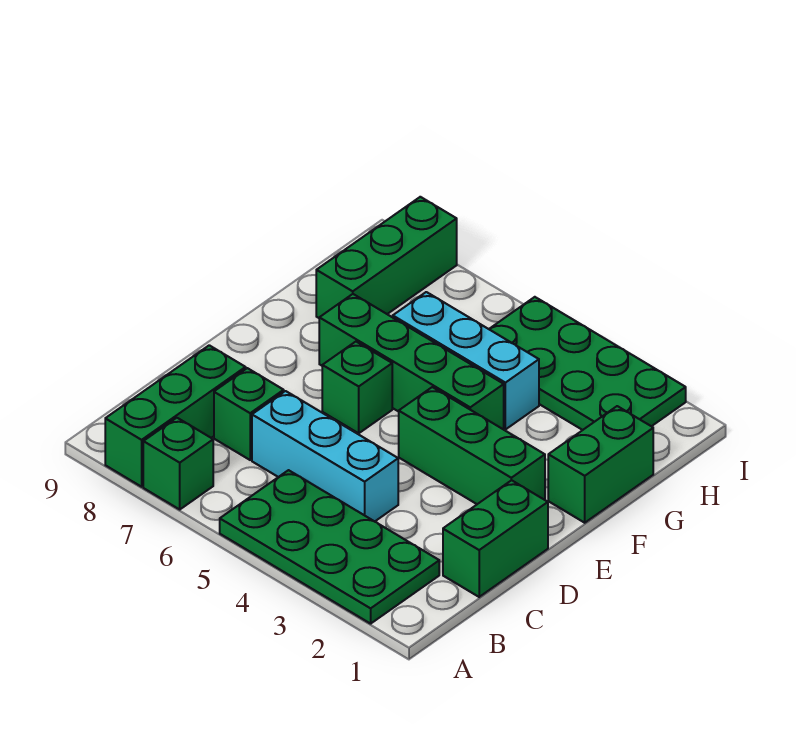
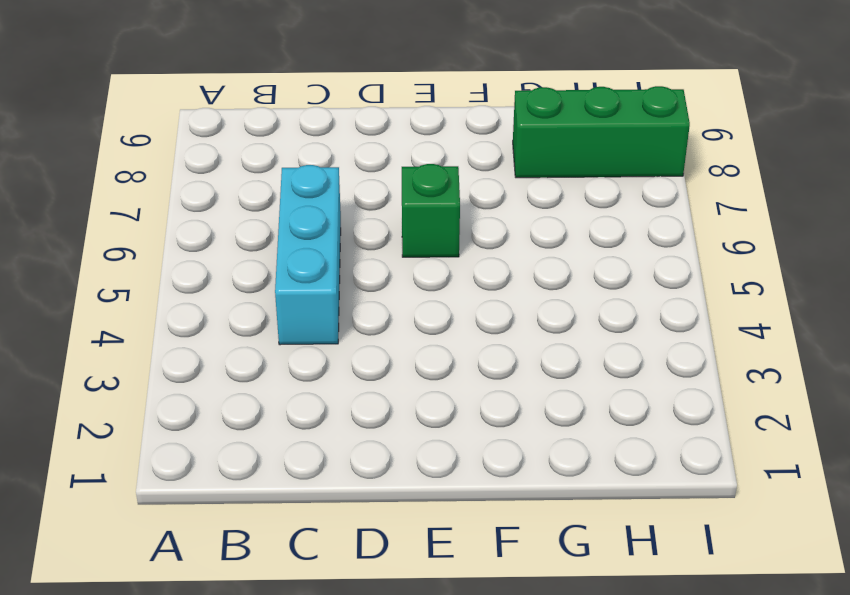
none -> green plate A2:B5 level 1
none -> green brick A7 level 1
none -> green brick A8:C8 level 1

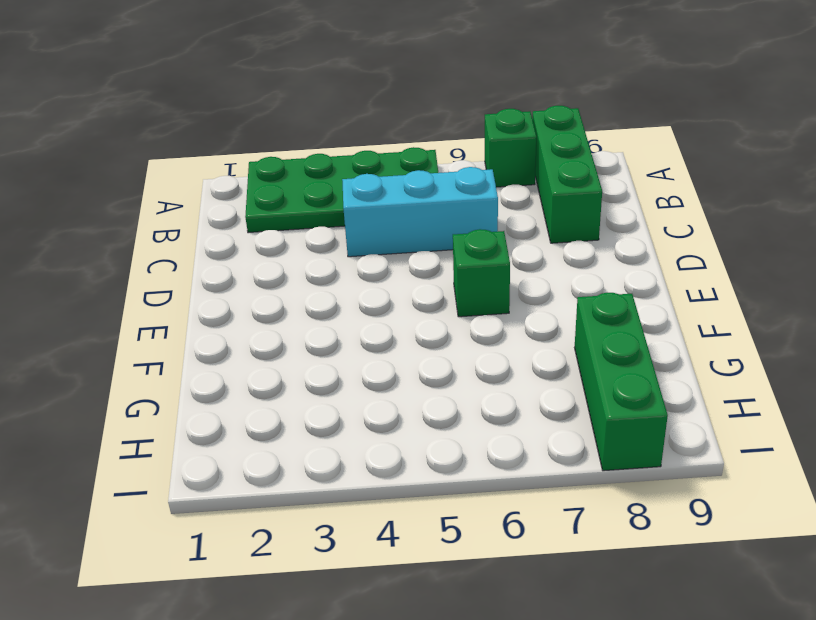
none -> green brick C1:D1 level 1
none -> green brick C7 level 1
none -> green brick E2:E4 level 1

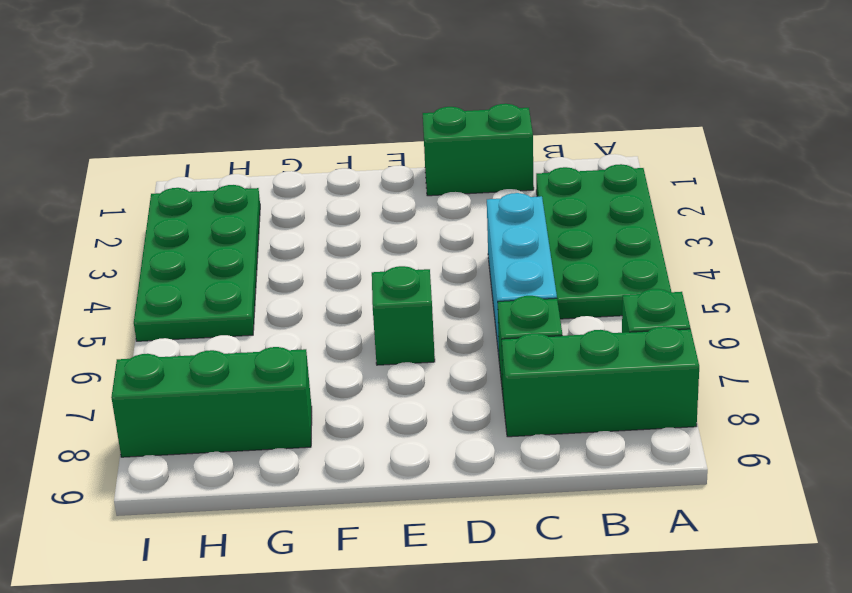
none -> green brick E2:E4 level 1
none -> green brick F1:G1 level 1
none -> green brick F4:F7 level 1

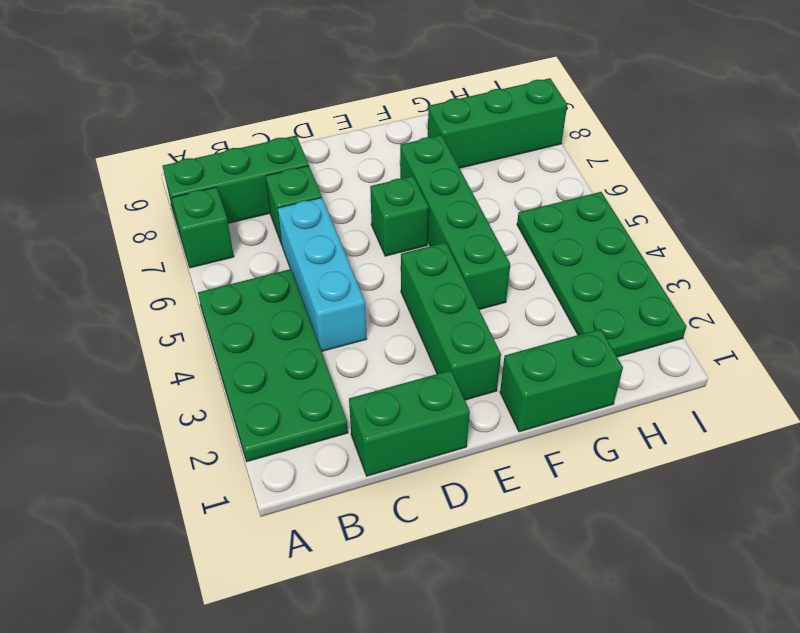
none -> cyan brick G4:G6 level 1

